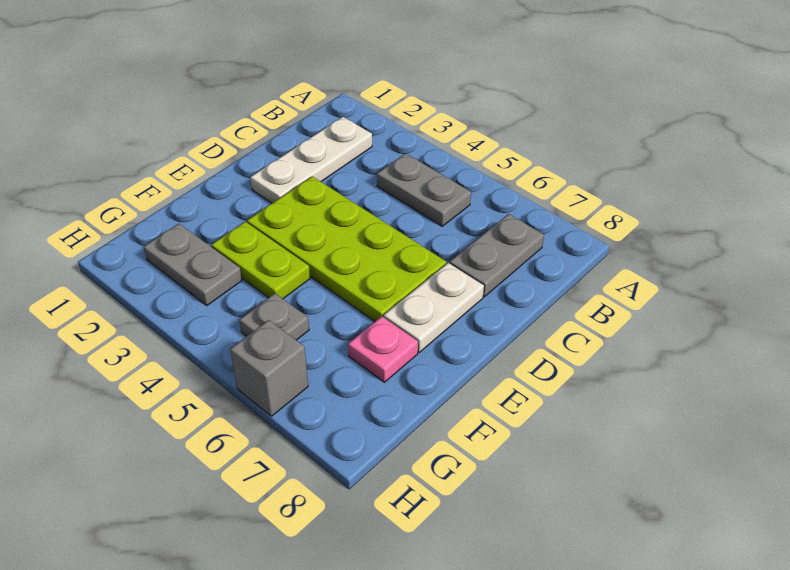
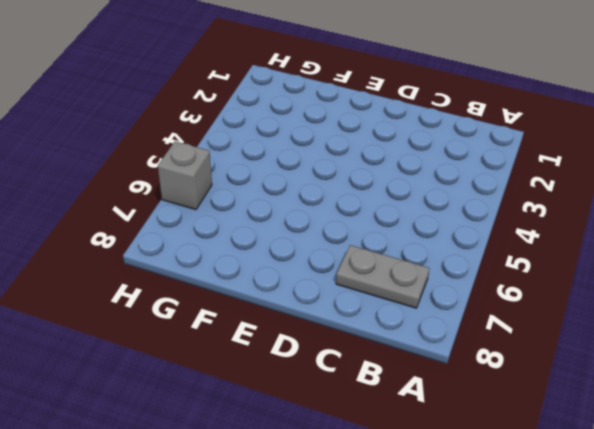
none -> white plate B2:D2 level 1
none -> grey plate B4:B5 level 1

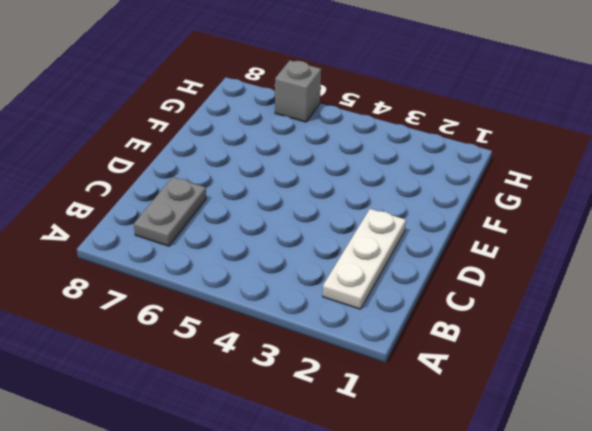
none -> grey plate B4:B5 level 1
none -> lime plate D3:E6 level 1

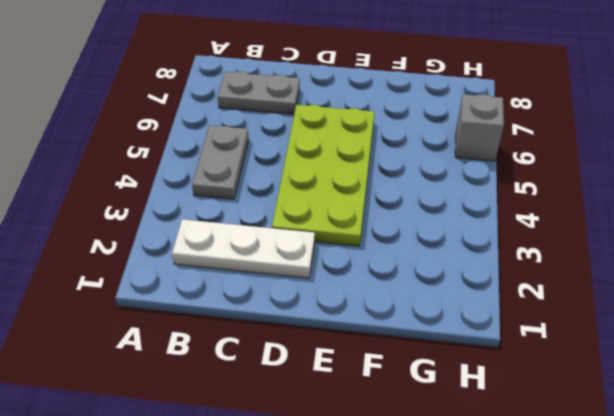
none -> white plate D7:E7 level 1
none -> lime plate F3:F4 level 1

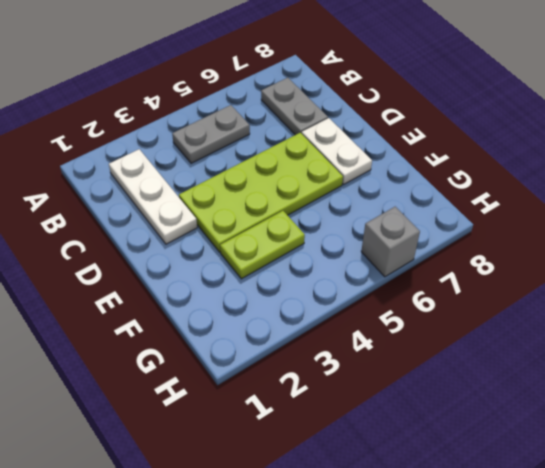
none -> pink plate F7 level 1
none -> grey plate G2:G3 level 1

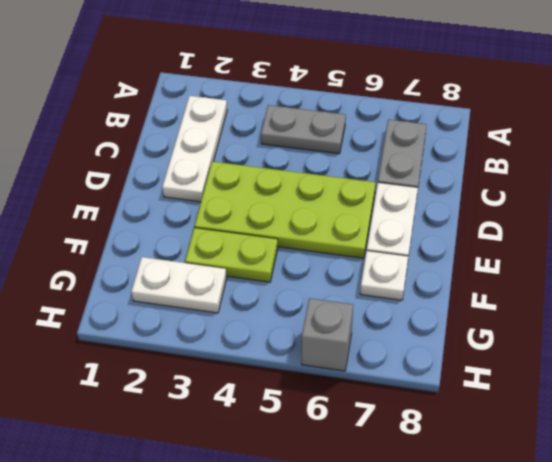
white plate F7 level 1 -> pink plate F7 level 1
white plate G2:G3 level 1 -> grey plate G2:G3 level 1
none -> grey plate G5 level 1

